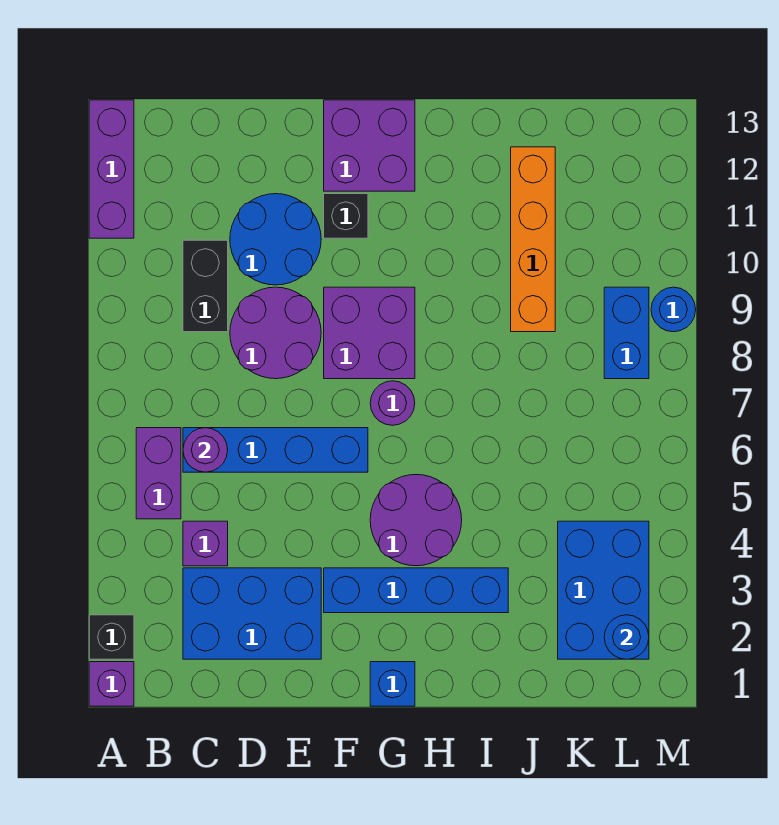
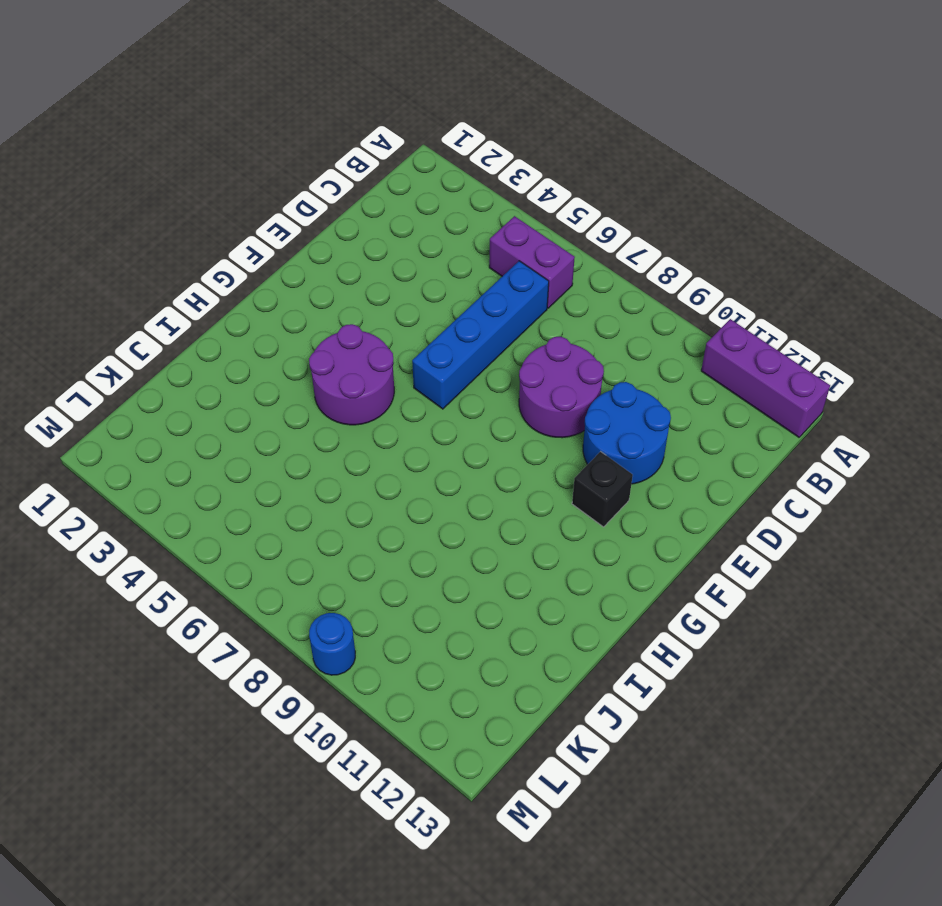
none -> purple brick A1 level 1
none -> black brick A2 level 1
none -> blue brick C2:E3 level 1

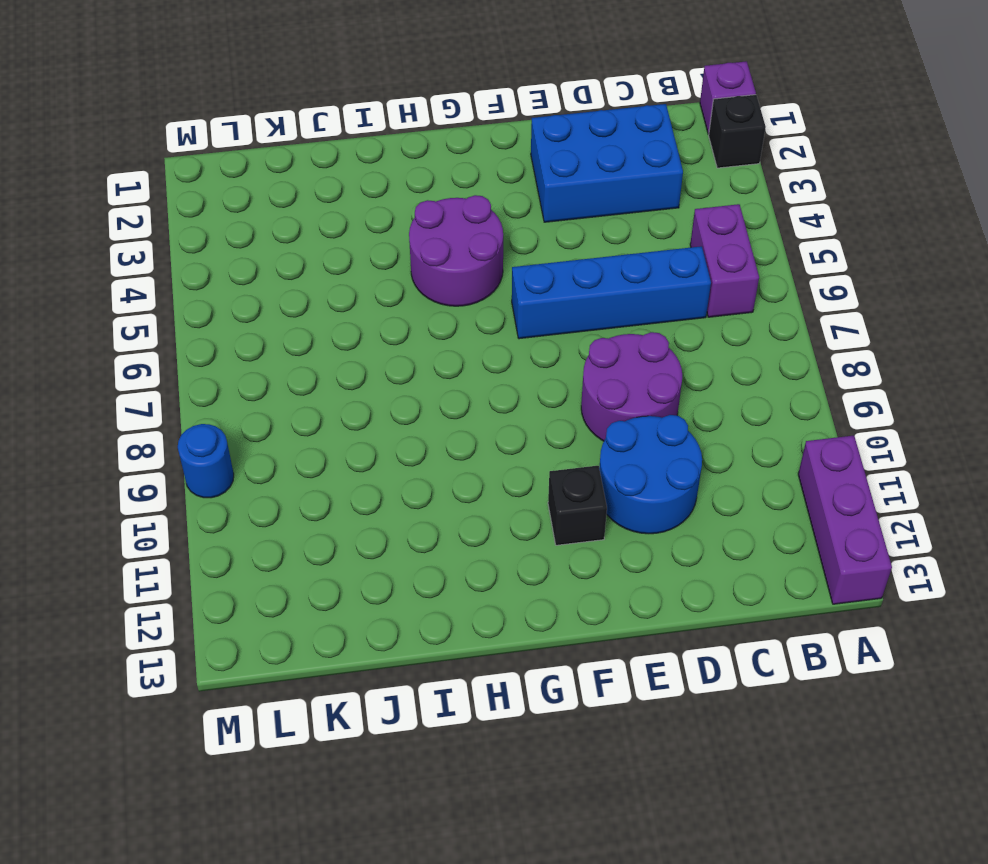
none -> purple brick C4 level 1
none -> black brick C9:C10 level 1
none -> blue brick F3:I3 level 1

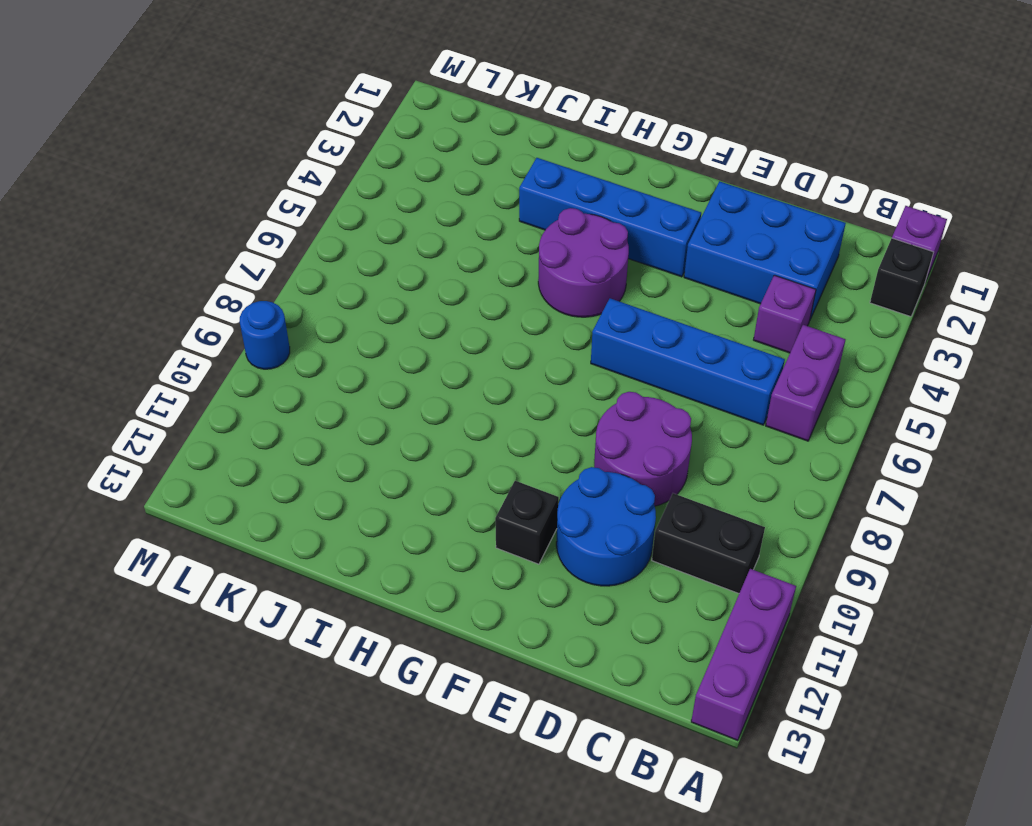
black brick B10:C10 level 1 -> black brick C9:C10 level 1
none -> purple brick F8:G9 level 1
none -> purple brick F12:G13 level 1
none -> blue brick G1 level 1

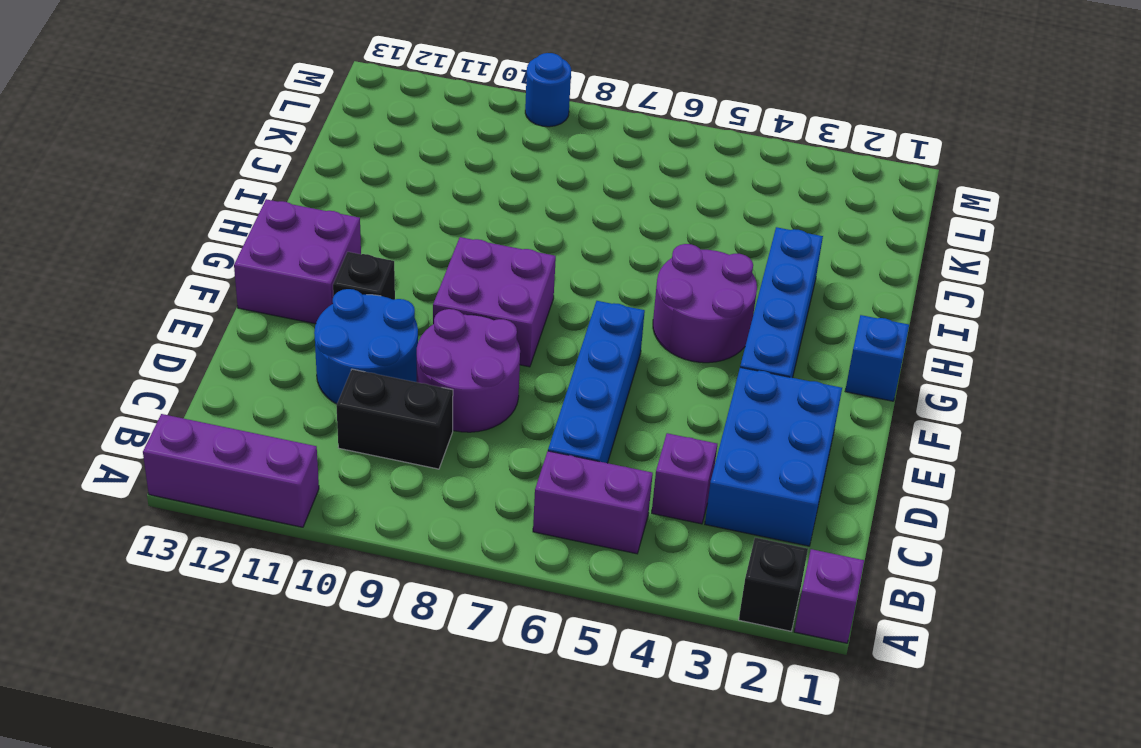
none -> purple round brick G7 level 1
none -> orange brick J9:J12 level 1
none -> blue brick K2:L4 level 1

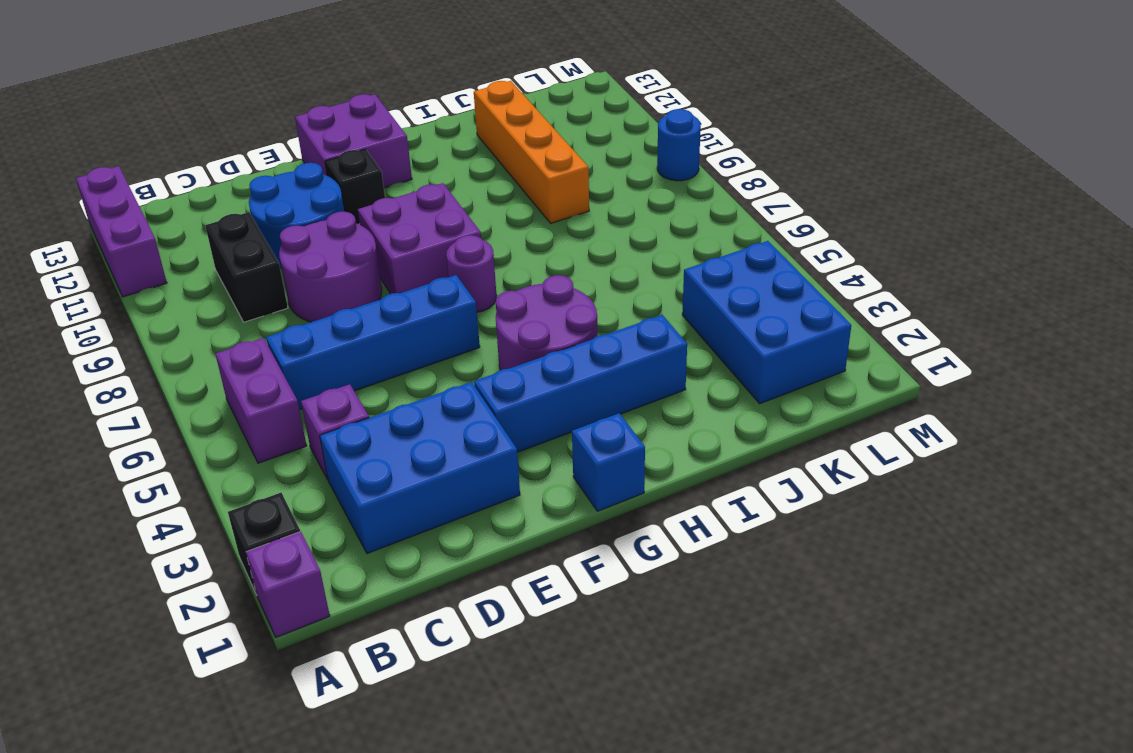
none -> blue brick L8:L9 level 1
none -> purple round brick C6 level 2
none -> blue round brick L2 level 2

